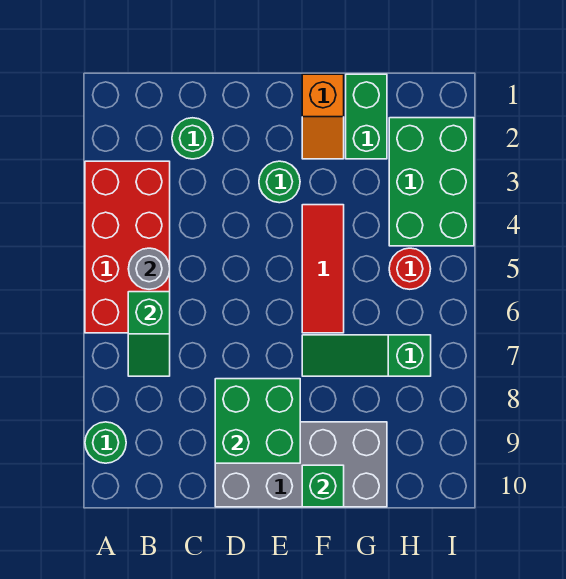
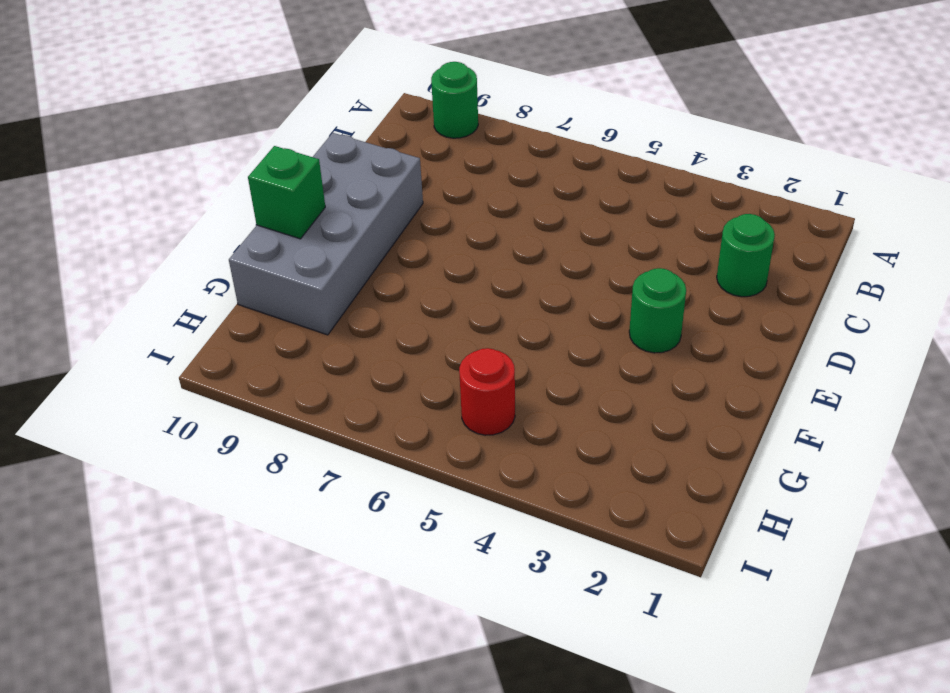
none -> red brick A3:B6 level 1
none -> orange slope F1:F2 level 1 top 1
none -> red tile F4:F6 level 1

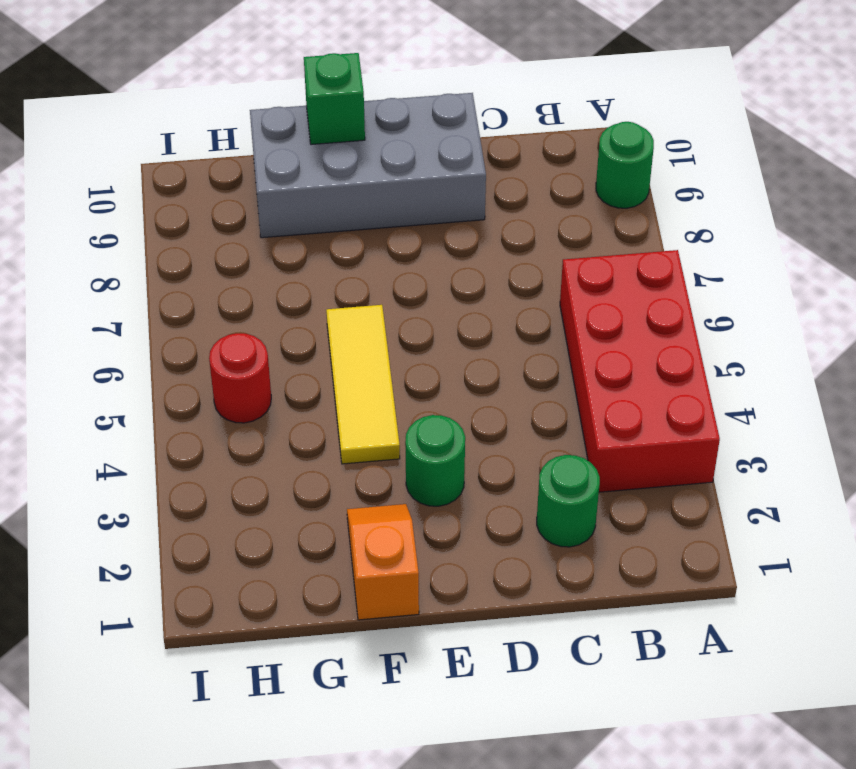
yellow tile F4:F6 level 1 -> red tile F4:F6 level 1
none -> green slope F7:H7 level 1 top H
none -> green brick G1:G2 level 1
none -> green brick H2:I4 level 1

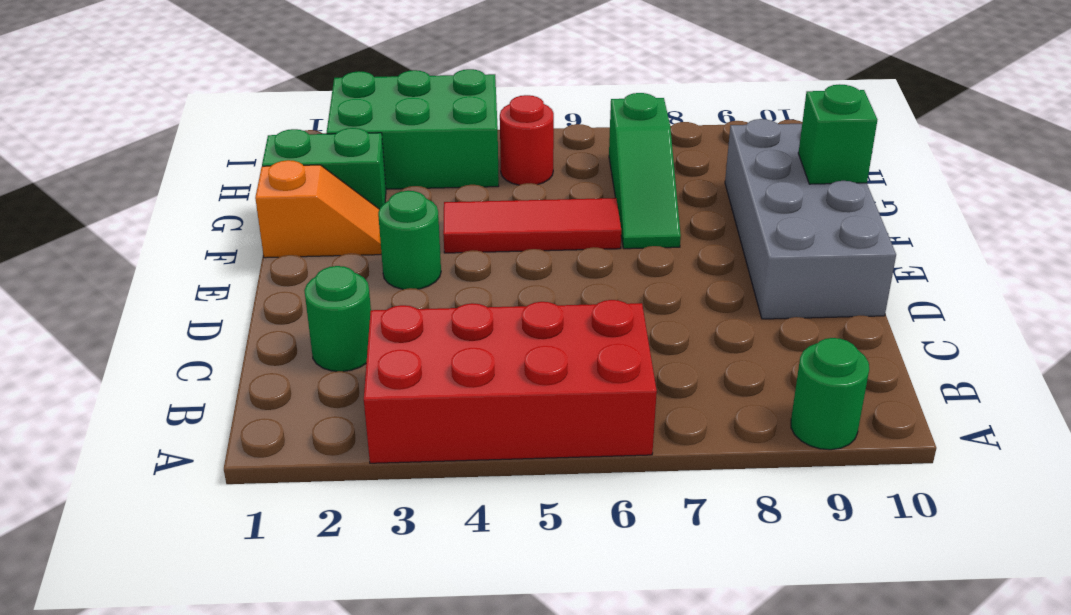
none -> grey round brick B5 level 2
none -> green slope B6:B7 level 2 top 6
none -> green brick D8:E9 level 2

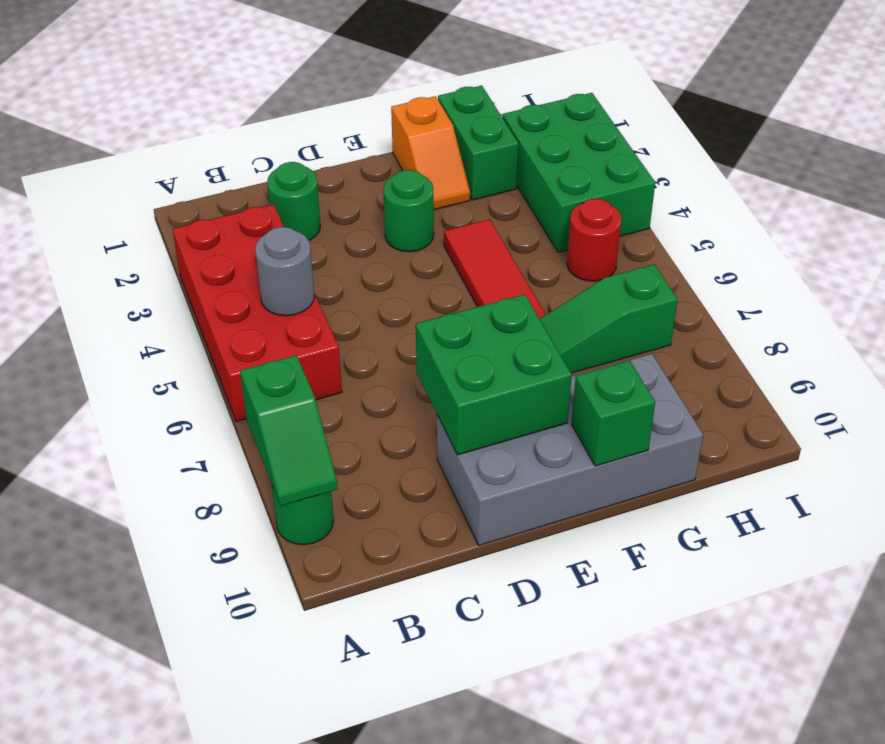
green slope A8:A9 level 2 top 8 -> green slope B6:B7 level 2 top 6

